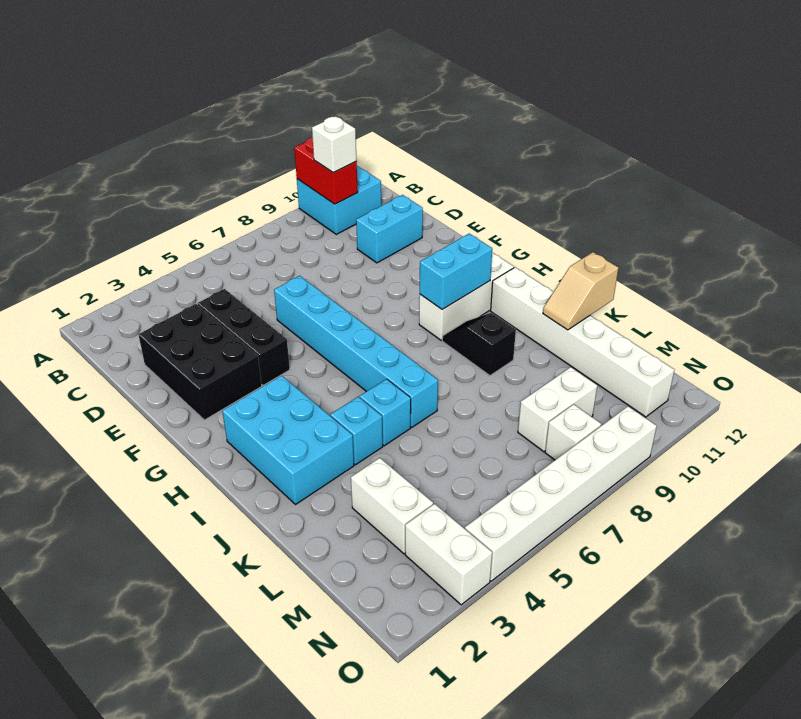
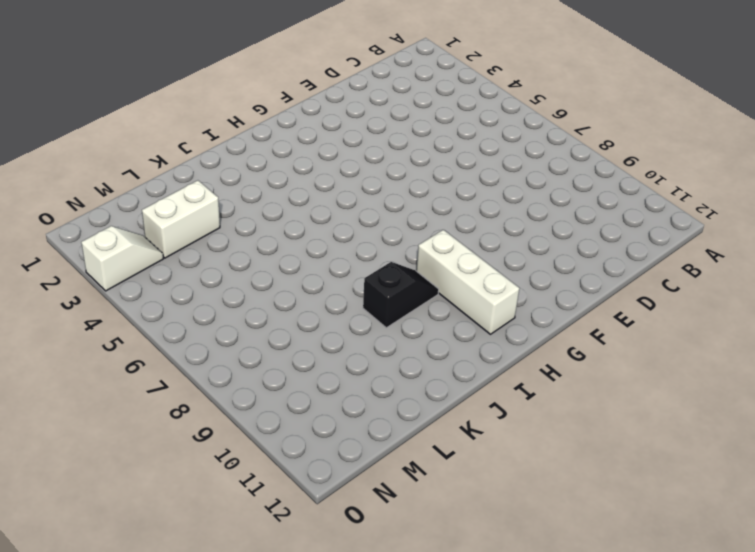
white slope N3:O3 level 1 top O -> white brick N3:O3 level 1
none -> cyan brick A10:B11 level 1
none -> black brick D2:F3 level 1
none -> black brick D4:F4 level 1

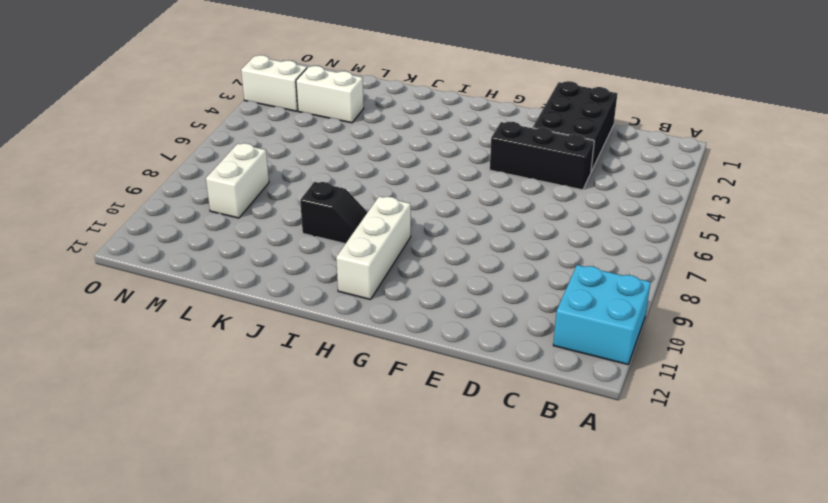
black brick D1:E3 level 1 -> black brick D2:F3 level 1
none -> cyan brick D10:D11 level 1
none -> cyan brick E6:J6 level 1
none -> cyan brick H2:J3 level 1

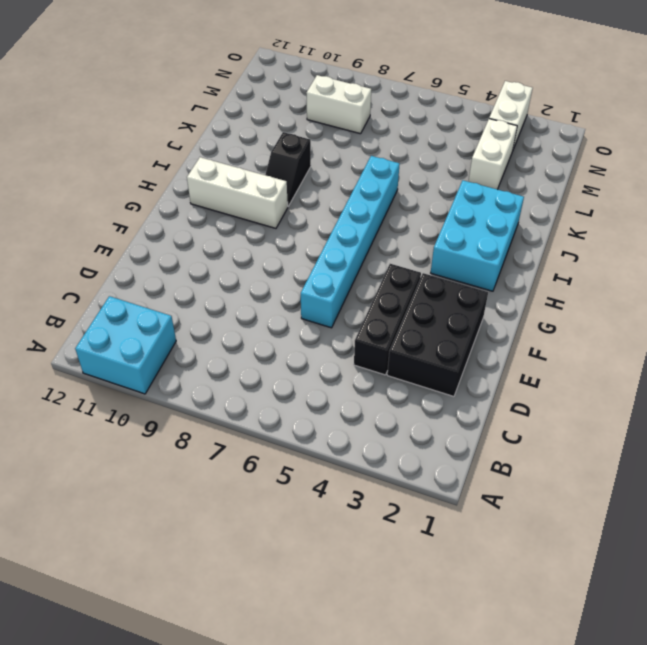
none -> cyan brick D10:D11 level 1
none -> white brick I11:N11 level 1
none -> cyan brick J4 level 1

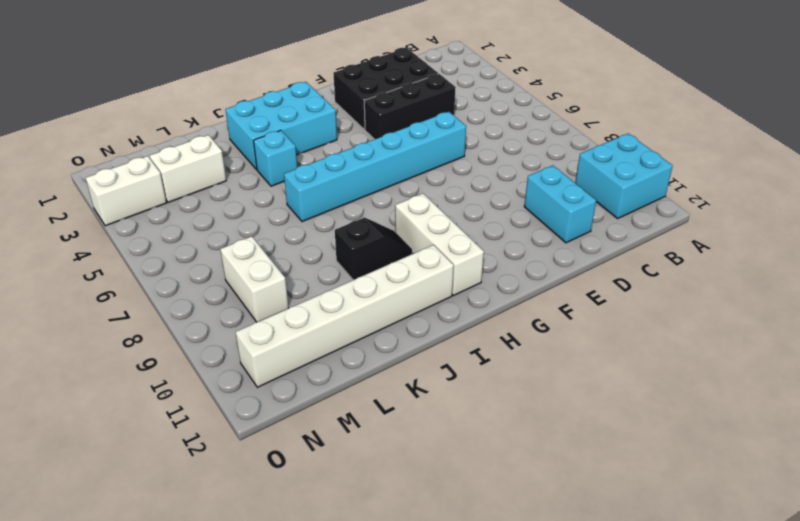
none -> cyan brick J5 level 1
none -> white brick N8 level 1
none -> white brick O4:O9 level 1

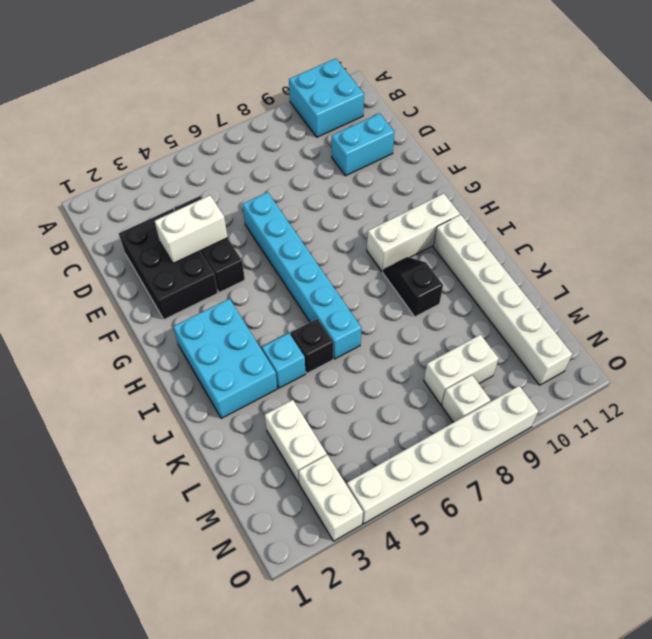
white brick E3:E4 level 2 -> none
black brick J5 level 1 -> cyan brick J5 level 1
none -> red brick A10:B10 level 2
none -> cyan brick H9:H10 level 2
none -> tan slope K11:K12 level 2 top 12

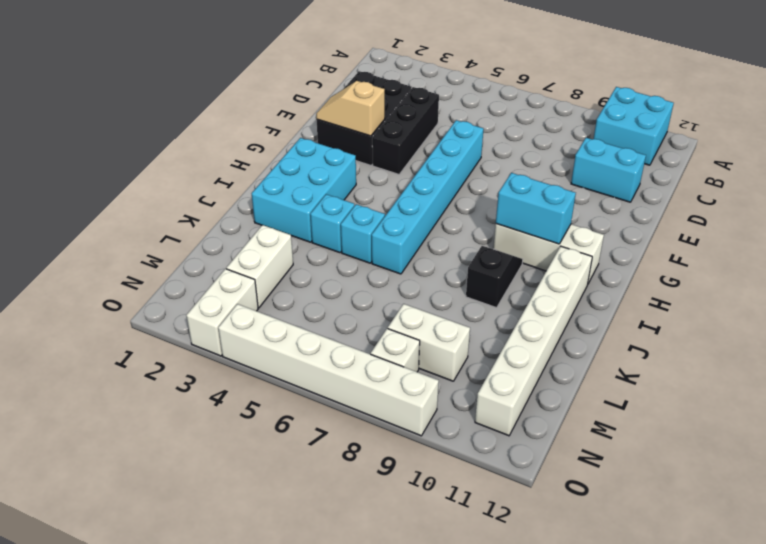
tan slope F2:F3 level 2 top 3 -> tan slope K11:K12 level 2 top 12
none -> red brick A10:B10 level 2
none -> white brick B10 level 3

